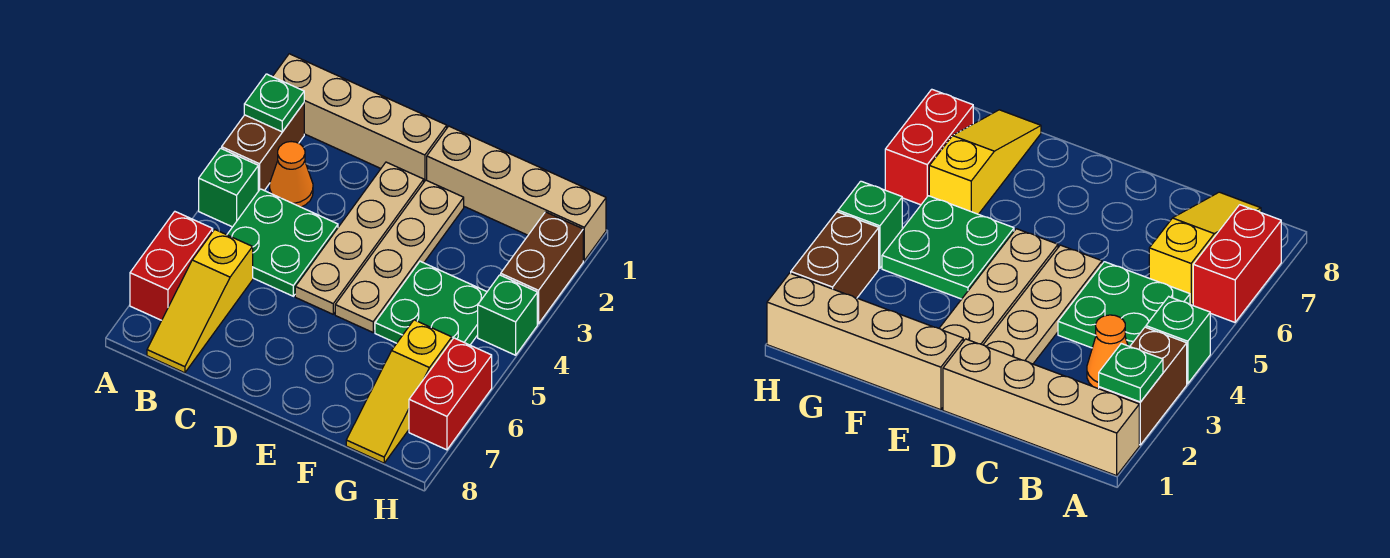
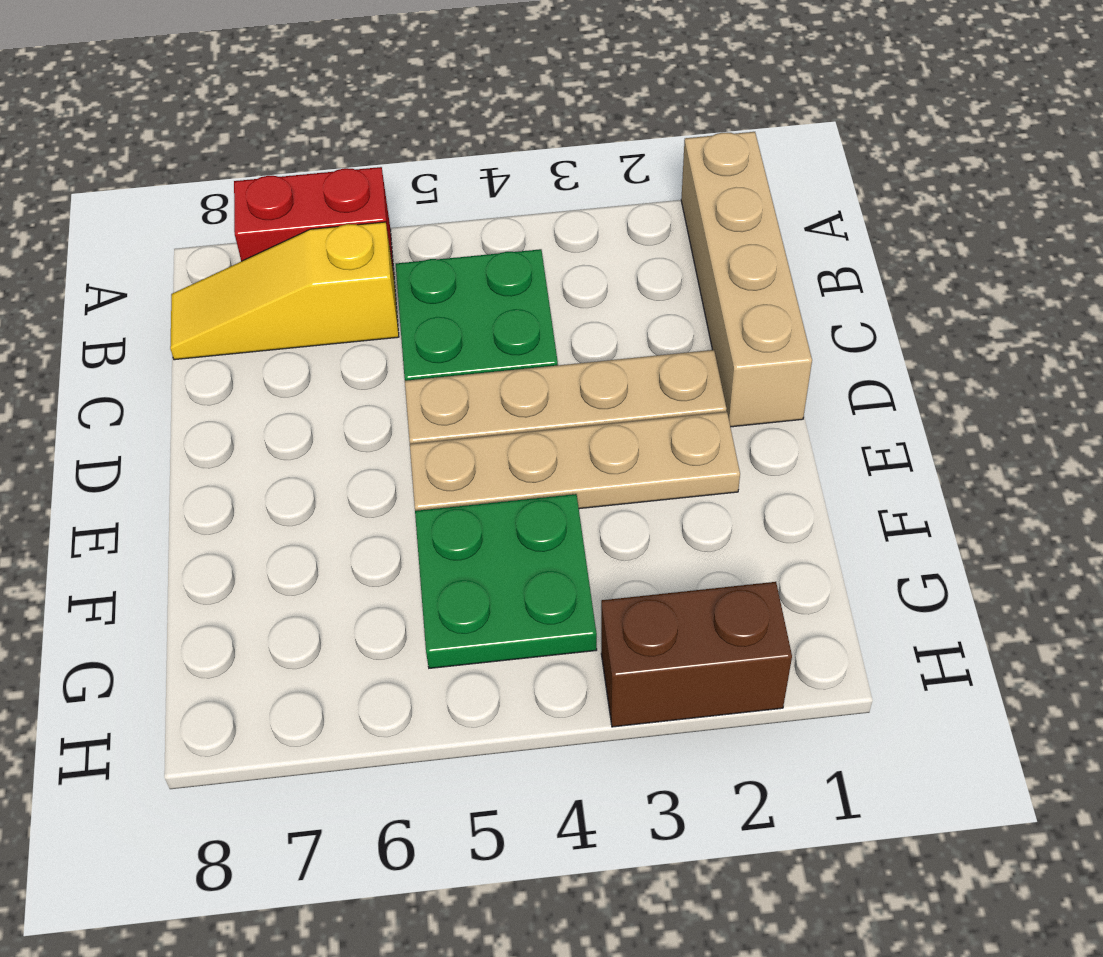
none -> brown brick A2:A3 level 1
none -> green brick A4 level 1
none -> orange cone B3 level 1

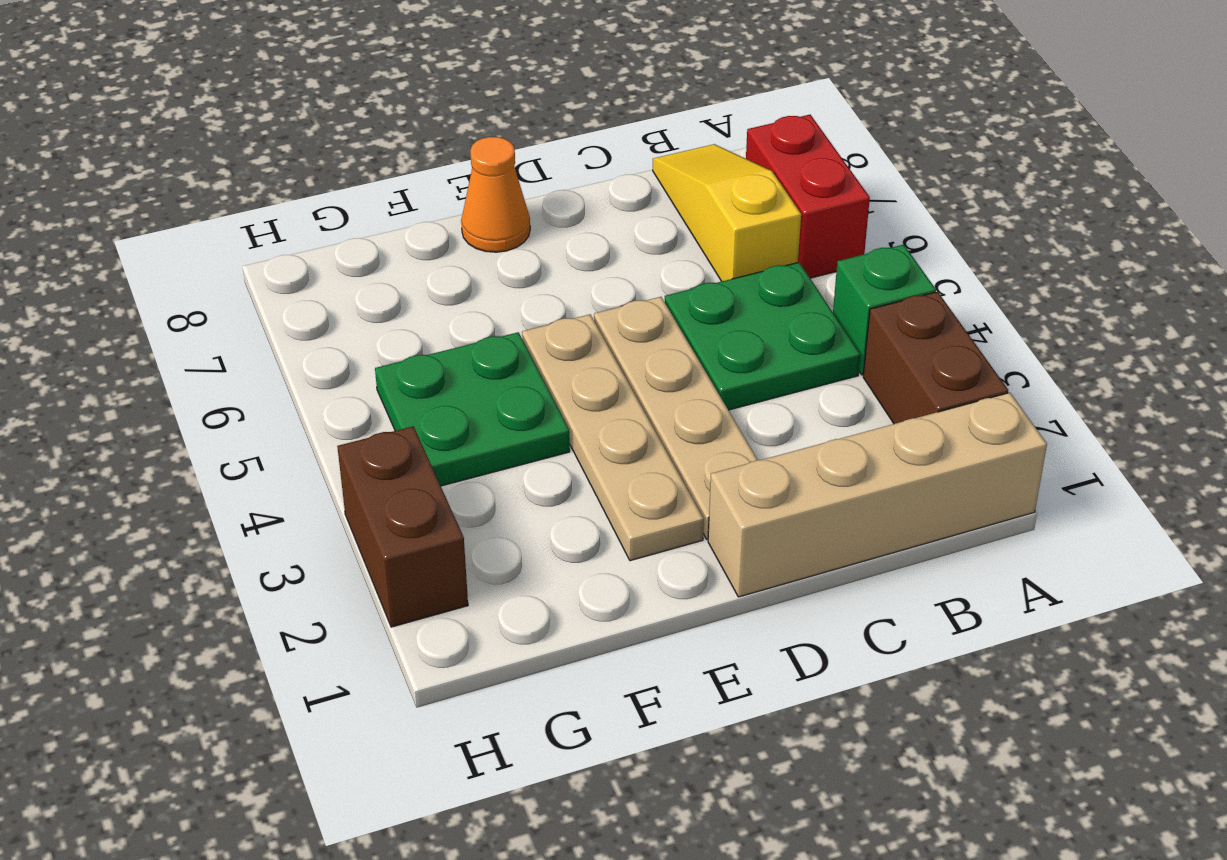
orange cone E8 level 1 -> orange cone B3 level 1
none -> tan brick E1:H1 level 1
none -> yellow slope G6:G8 level 1 top 6
none -> green brick H4 level 1

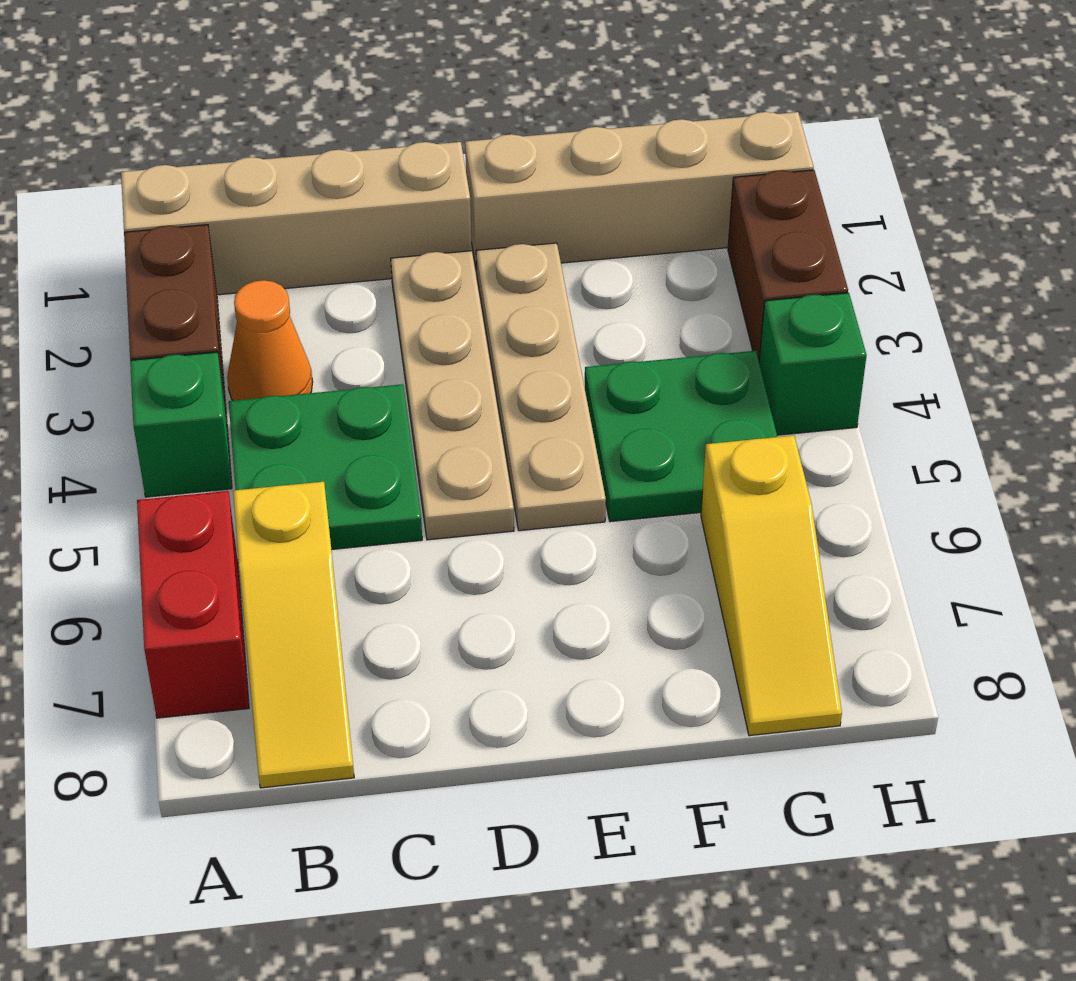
none -> red brick H6:H7 level 1
none -> green plate A2 level 2

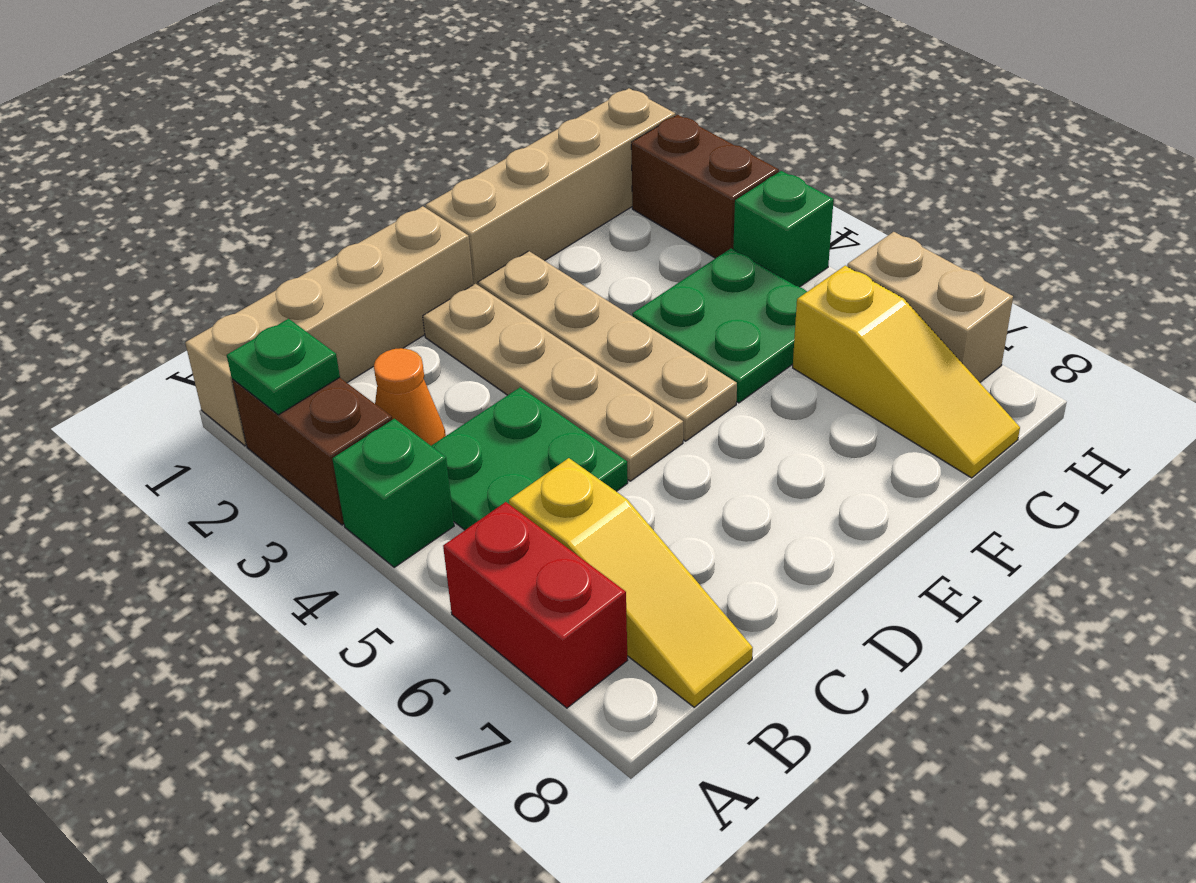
tan brick H6:H7 level 1 -> red brick H6:H7 level 1

